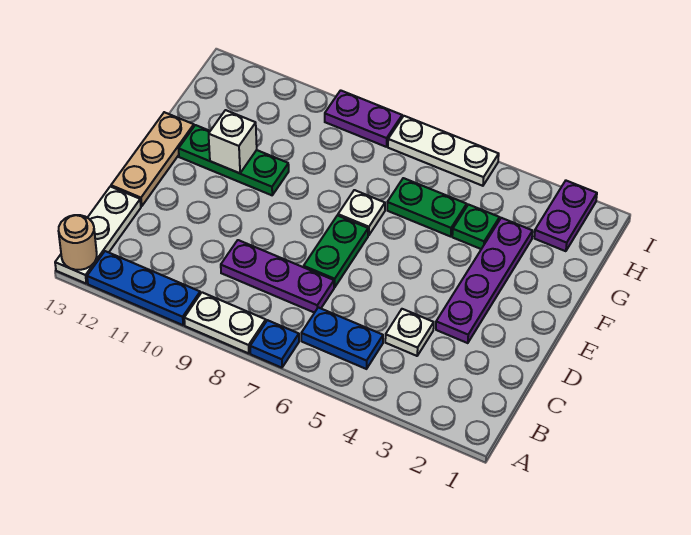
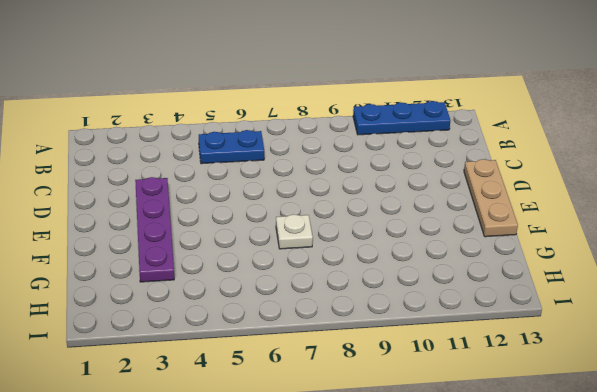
none -> blue plate A7 level 1
none -> white plate A8:A9 level 1
none -> white plate A13:C13 level 1

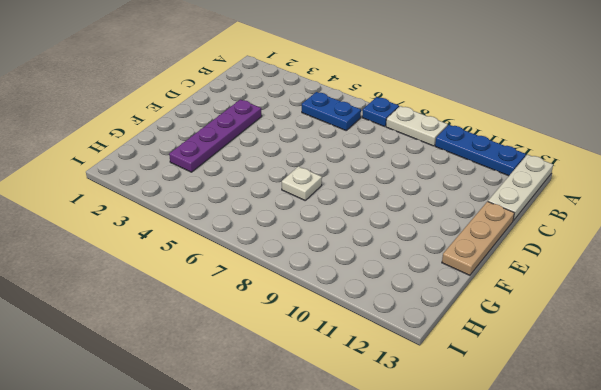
none -> white plate C4 level 1
none -> purple plate C7:C9 level 1
none -> green plate D7:E7 level 1

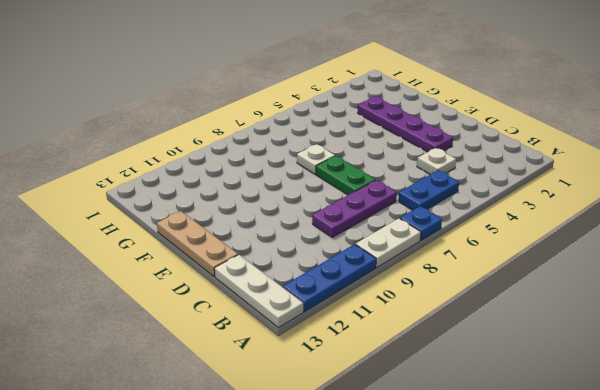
none -> green plate F10:F12 level 1
none -> green plate G4 level 1
none -> green plate G5:G6 level 1

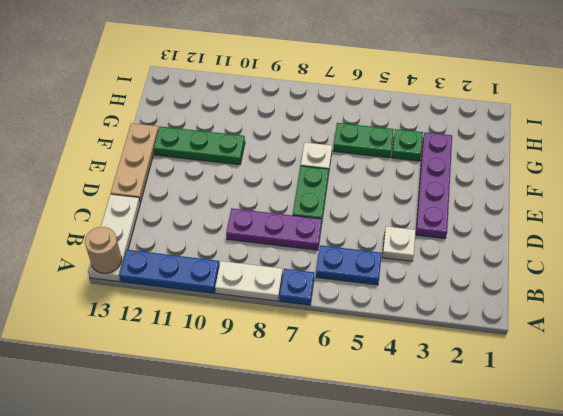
none -> purple plate H2:I2 level 1
none -> white plate I5:I7 level 1
none -> purple plate I8:I9 level 1

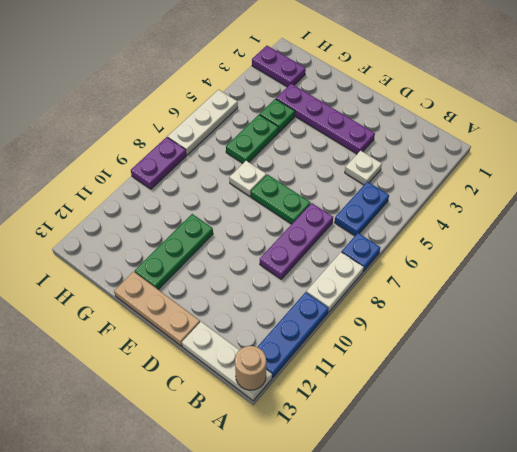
none -> white brick F11 level 2

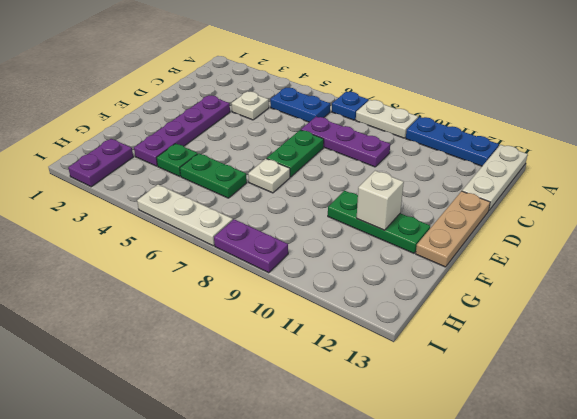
none -> tan round brick A13 level 2

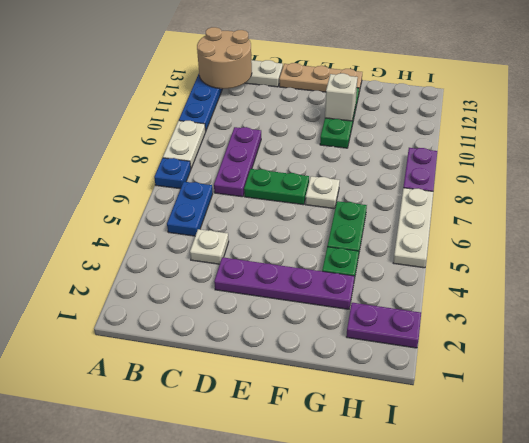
tan round brick A12:B13 level 2 -> tan round brick A13 level 2

